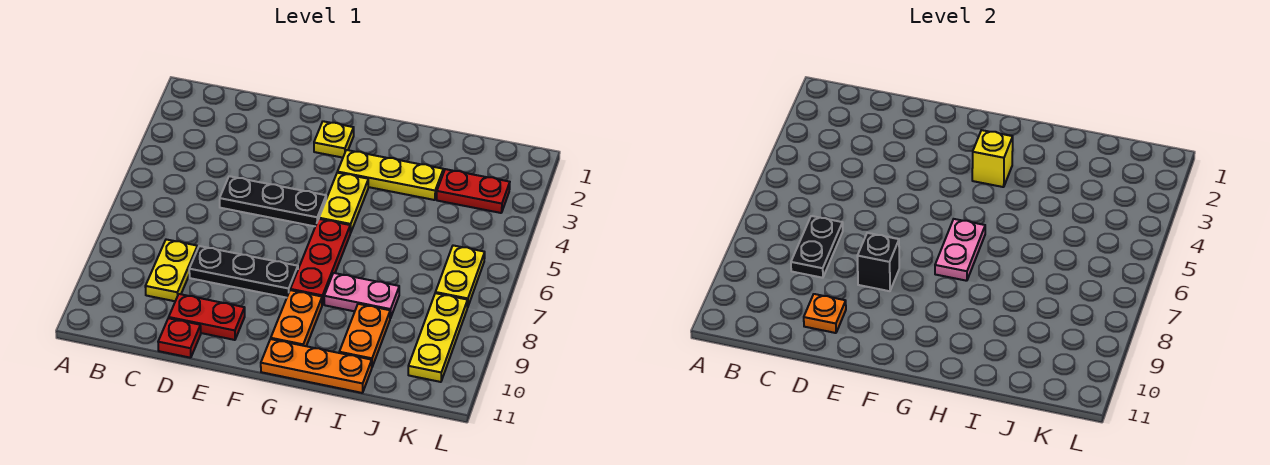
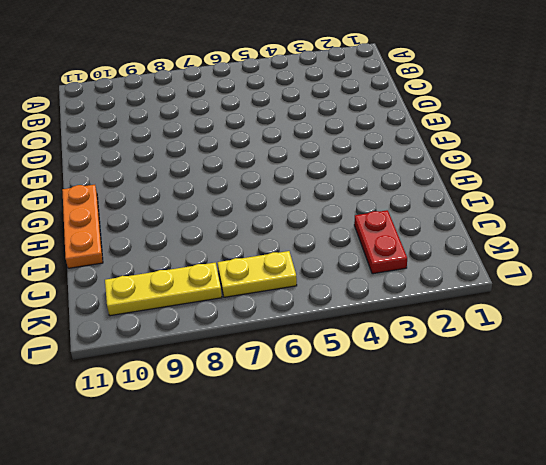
none -> yellow plate C8:C9 level 1
none -> black plate D5:F5 level 1
none -> black plate D8:F8 level 1

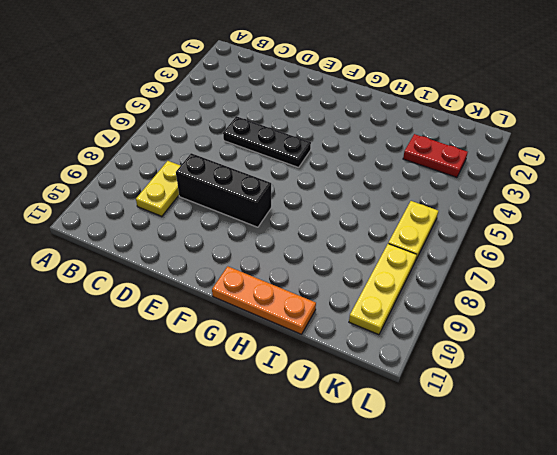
black brick D8:F8 level 1 -> black plate D8:F8 level 1
none -> red plate D10:E10 level 1
none -> red plate D11 level 1
none -> yellow plate F2 level 1

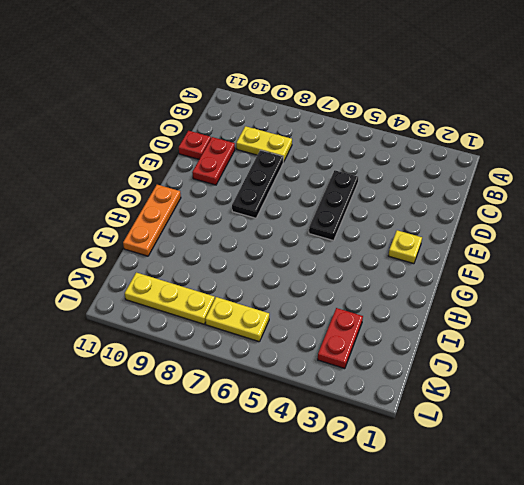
none -> yellow plate G3:I3 level 1
none -> yellow plate G4:G5 level 1
none -> red plate G6:G8 level 1

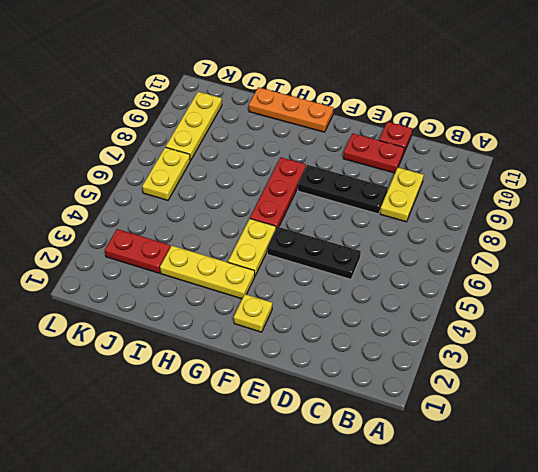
none -> orange plate G9:G10 level 1
none -> pink plate H8:I8 level 1
none -> orange plate I9:I10 level 1

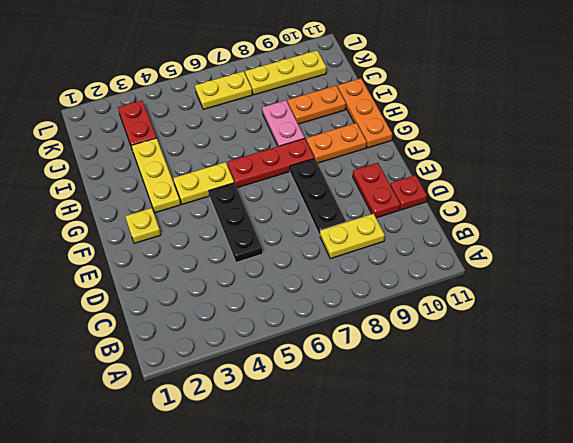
none -> black plate C7:C8 level 2
none -> orange plate D10 level 2
none -> black brick E8 level 2

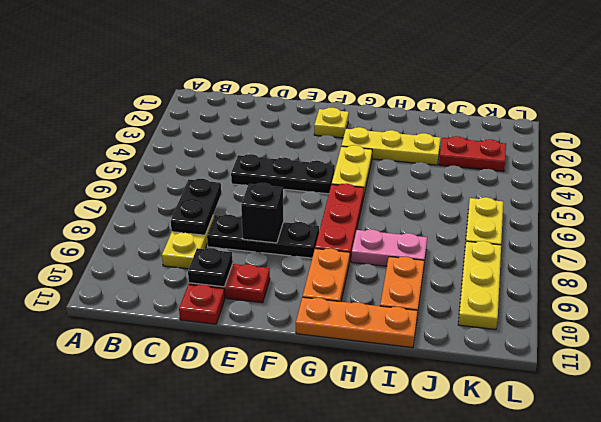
black plate D10 level 2 -> orange plate D10 level 2
none -> yellow brick G3 level 2
none -> pink plate G6:G7 level 2

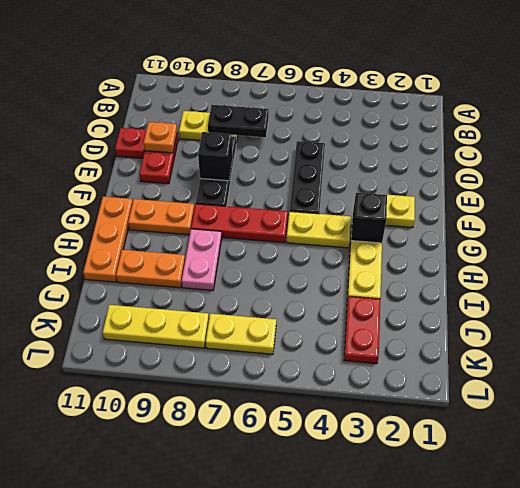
black brick G3 level 2 -> yellow brick G3 level 2
none -> pink plate G6:G7 level 2

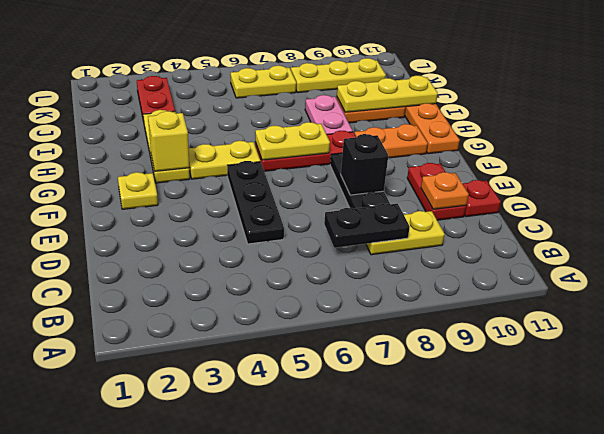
yellow plate G6:G7 level 2 -> pink plate G6:G7 level 2
yellow plate I9:I11 level 2 -> none

